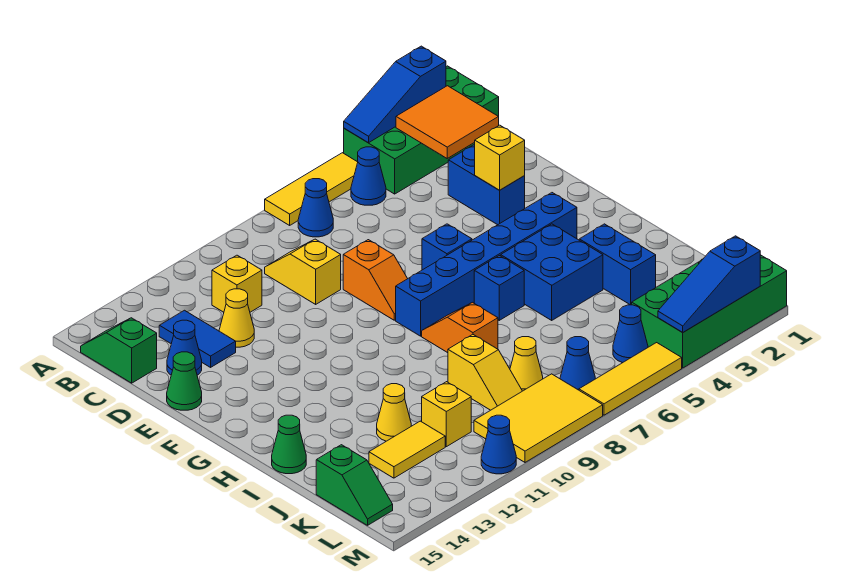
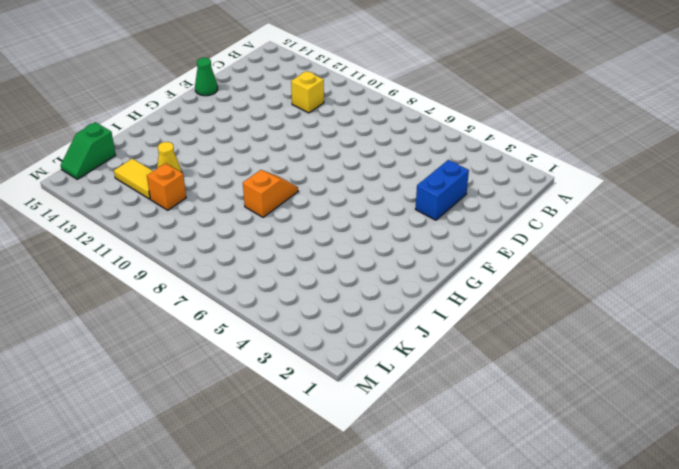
orange brick K11 level 1 -> yellow brick K11 level 1
none -> green brick A1:B4 level 1
none -> yellow tile A5:A7 level 1
none -> blue cone B5 level 1
none -> blue cone B7 level 1

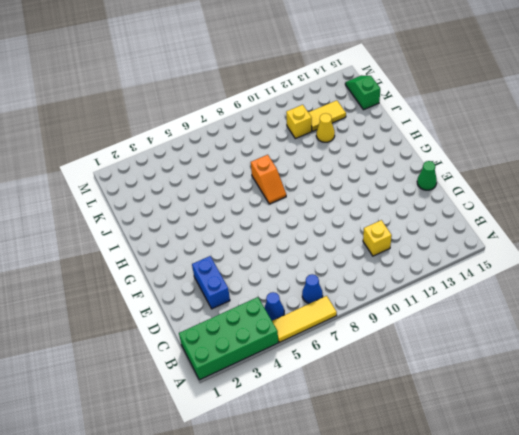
none -> green slope B15:C15 level 1 top C
none -> yellow slope C9:D9 level 1 top D
none -> blue tile C13:D13 level 1
none -> yellow cone D12 level 1

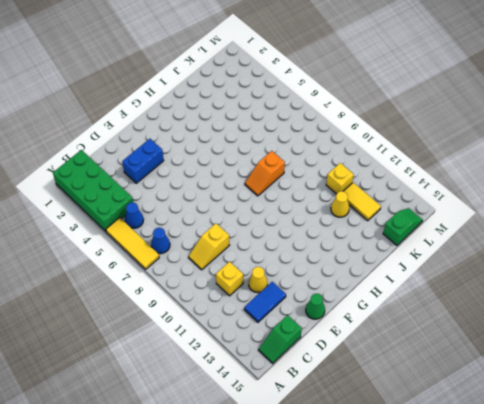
none -> blue cone D14 level 1
none -> orange slope E8:F8 level 1 top E
none -> blue brick F6 level 1
none -> blue brick G3:G8 level 1

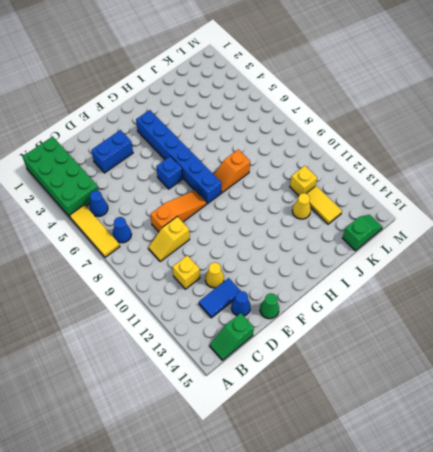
orange slope D8:F8 level 1 top D -> orange slope E8:F8 level 1 top E
none -> blue brick H4:I5 level 1
none -> blue brick H6 level 1
none -> blue brick I3:J3 level 1
none -> green cone I15 level 1

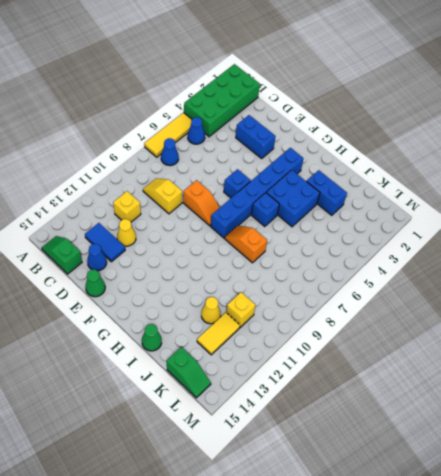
none -> yellow slope J9:K9 level 1 top J
none -> yellow cone K8 level 1
none -> green brick L1:M4 level 1
none -> blue cone L5 level 1

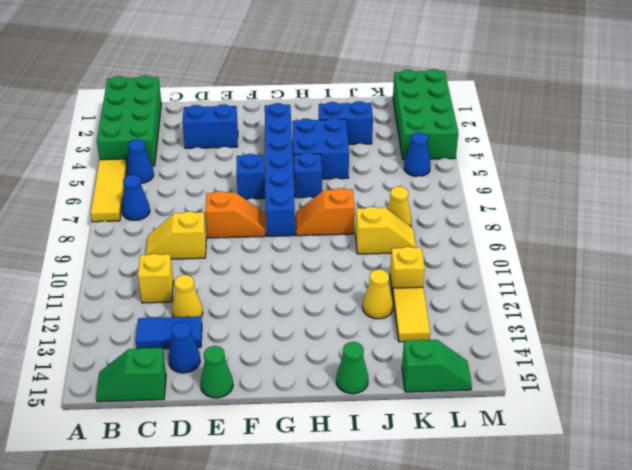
none -> blue cone L7 level 1
none -> yellow tile L8:M10 level 1
none -> yellow tile M5:M7 level 1
none -> blue cone M11 level 1

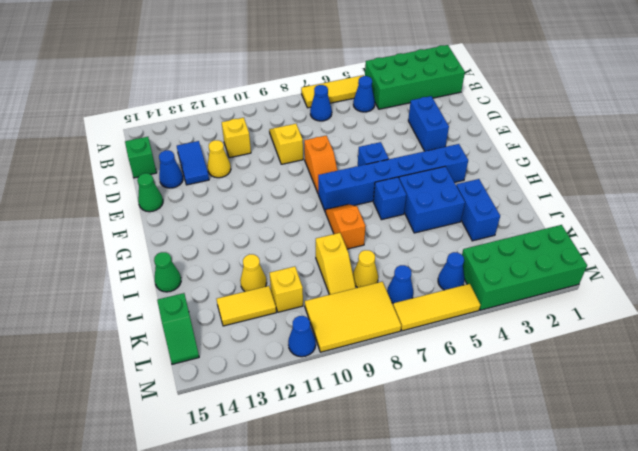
none -> blue slope A2:A4 level 2 top 2
none -> orange tile B2:C3 level 2
none -> yellow brick E3 level 2
none -> blue slope M2:M4 level 2 top 2

